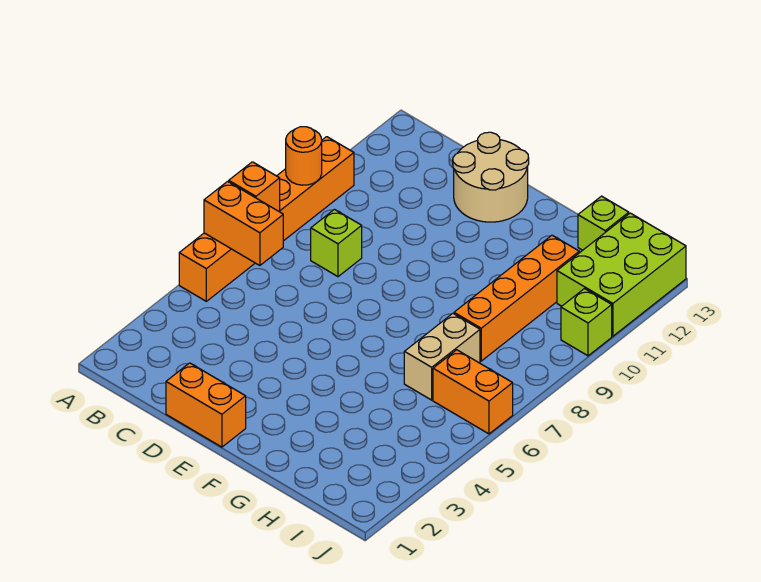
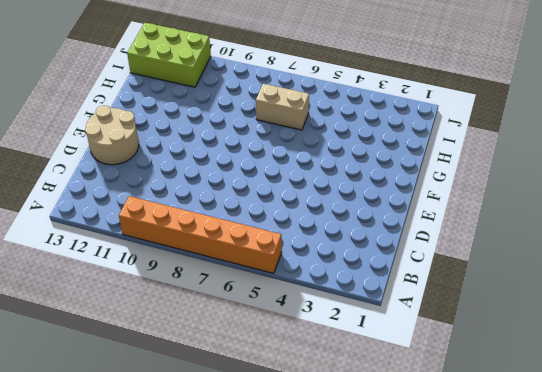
none -> lime brick C8 level 1
none -> orange brick D1:E1 level 1
none -> orange brick H8:H11 level 1

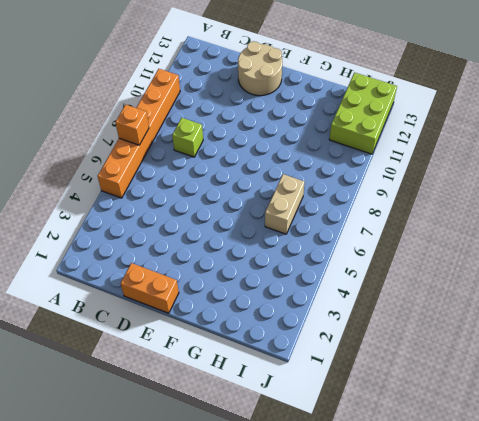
none -> orange brick H8:H11 level 1
none -> lime brick H13 level 1
none -> orange brick I6:J6 level 1

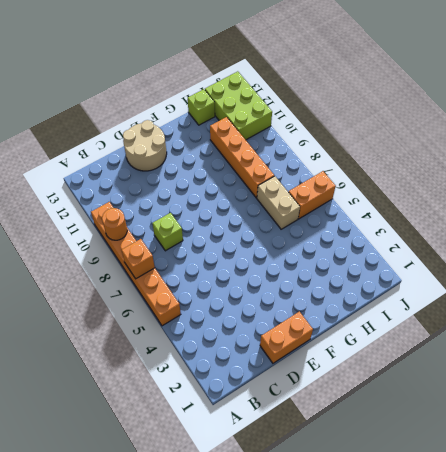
none -> lime brick J10 level 1
none -> orange brick A6:B6 level 2

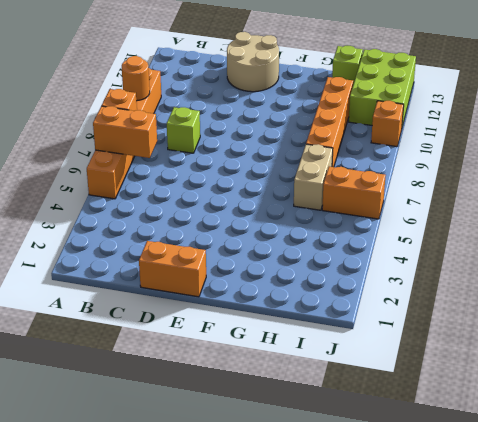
orange brick J10 level 1 -> lime brick J10 level 1

